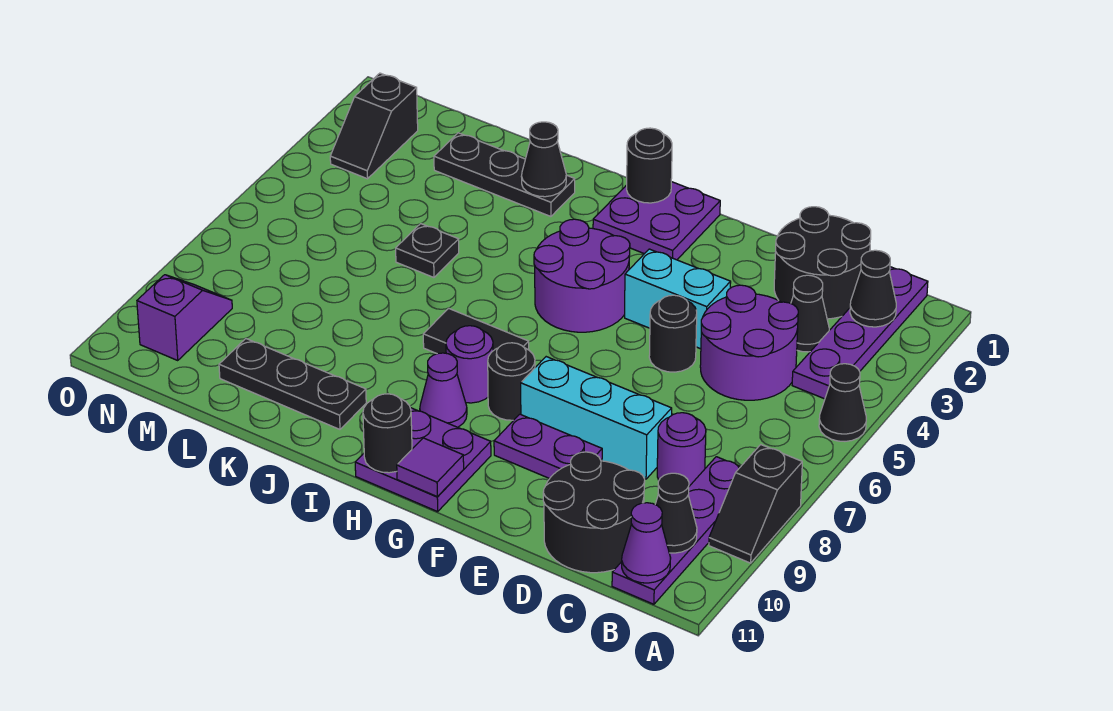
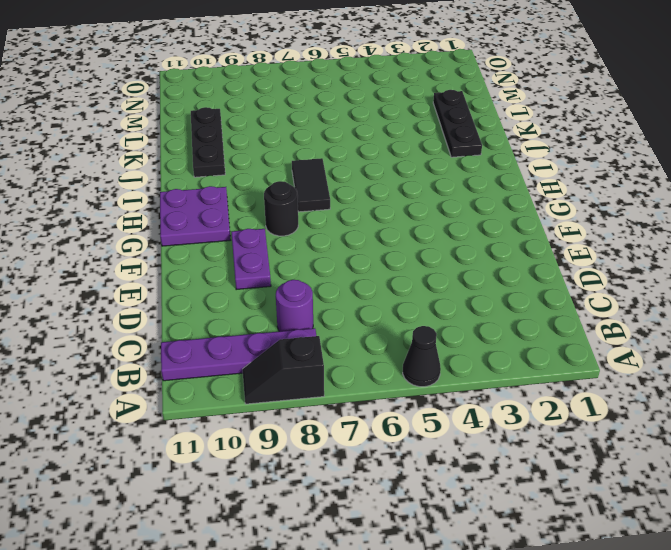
none -> purple plate B1:B4 level 1
none -> black round brick C1:D2 level 1
none -> black cone C3 level 1
none -> purple round brick C4:D5 level 1

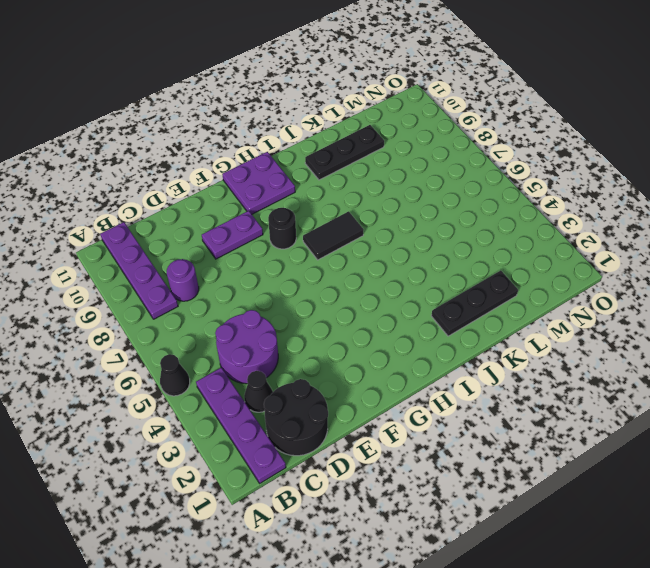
none -> black slope A8:A9 level 1 top 8
none -> black round brick C10:D11 level 1
none -> cyan brick D8:F8 level 1
none -> cyan brick E4:F4 level 1

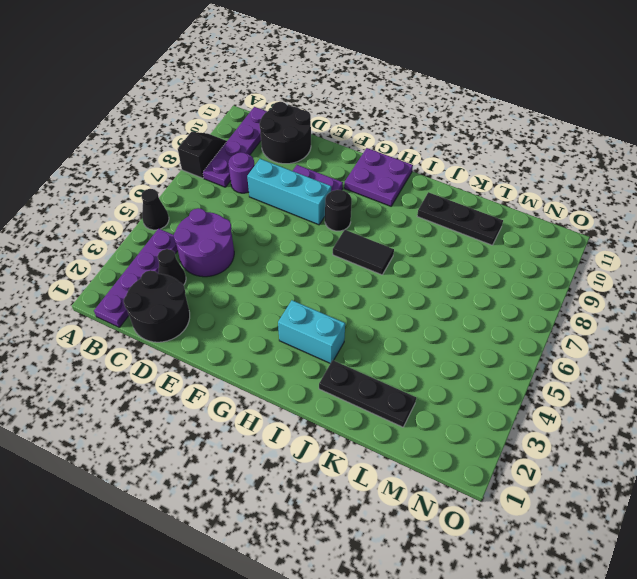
cyan brick H3:I3 level 1 -> cyan brick E4:F4 level 1
none -> black round brick E5 level 1
none -> purple plate G1:H2 level 1
none -> purple round brick G4:H5 level 1
none -> purple round brick H8 level 1

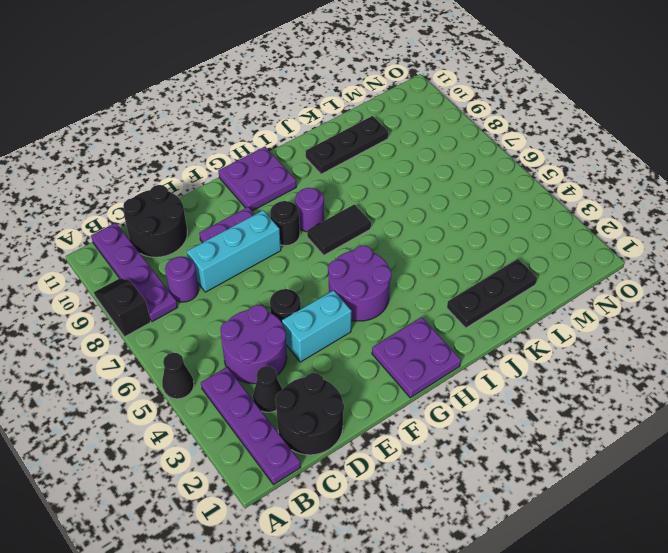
none -> purple cone H9 level 1
none -> black plate K5 level 1
none -> black slope N2:N3 level 1 top 2
none -> purple slope N9:N10 level 1 top 10

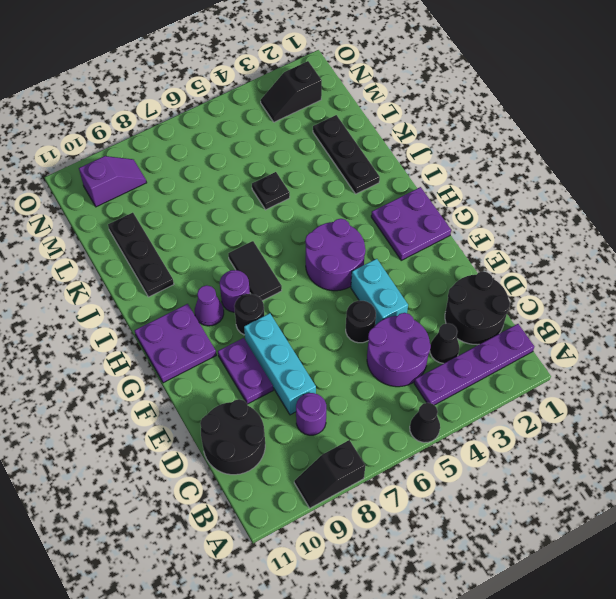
none -> purple plate B8:B11 level 1
none -> black cone B2 level 2
none -> black cone B10 level 2
none -> purple cone B11 level 2

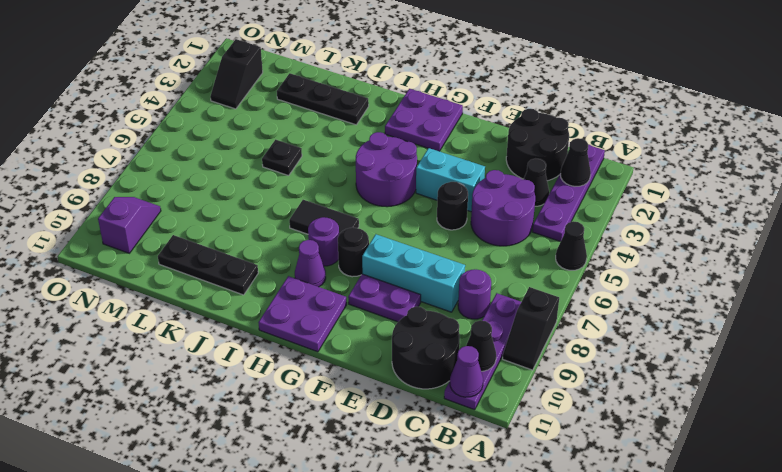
none -> purple tile G11 level 2
none -> black round brick H1 level 2
none -> black round brick H11 level 2
none -> black cone J2 level 2

